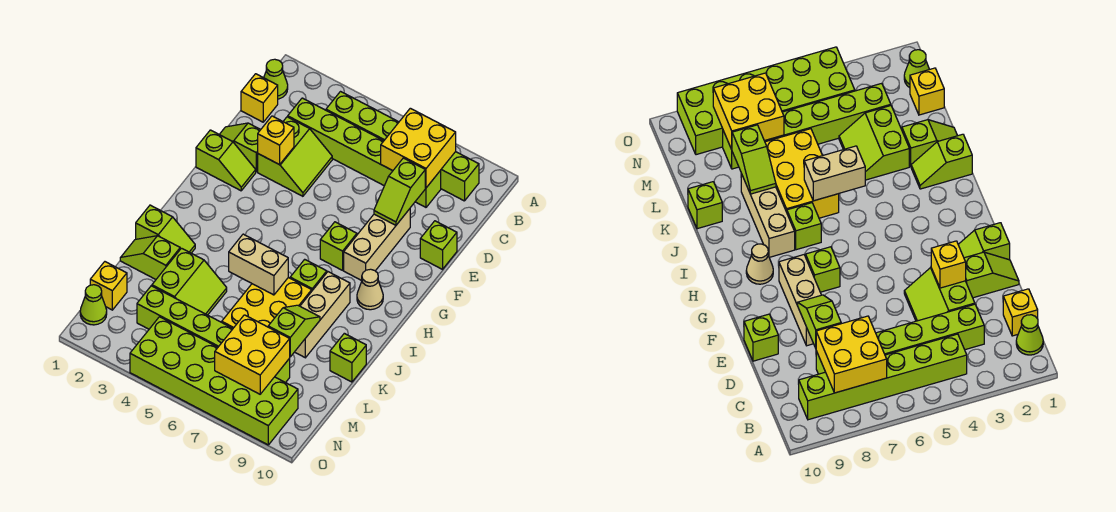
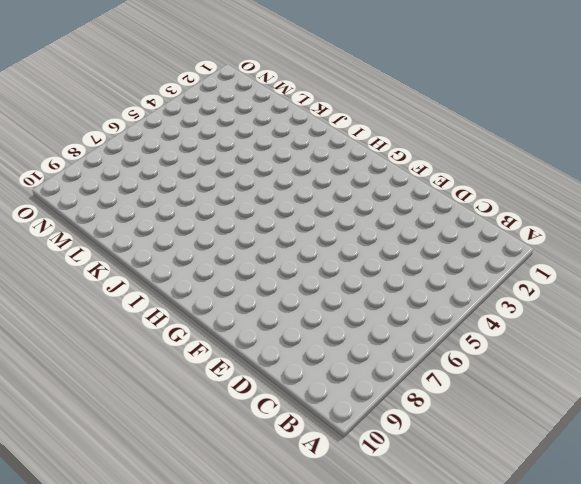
none -> lime cone B1 level 1
none -> lime brick B4:B9 level 1
none -> yellow brick C1 level 1

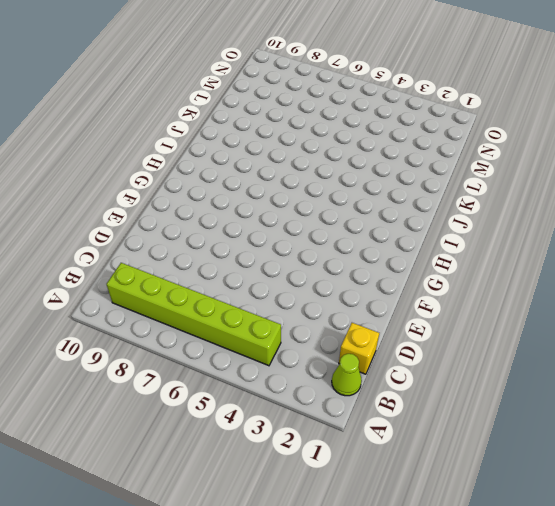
none -> lime brick C3:C8 level 1
none -> lime slope D3:E4 level 1 top 3
none -> lime slope E1:E2 level 1 top 2

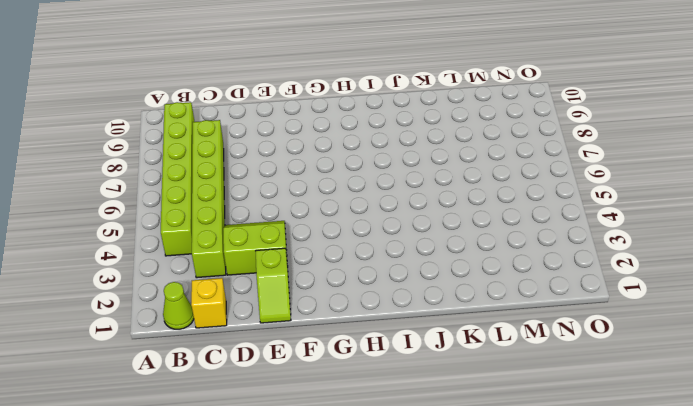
none -> tan brick E8:G8 level 1
none -> lime brick E10 level 1
none -> lime slope F1:F2 level 1 top 1

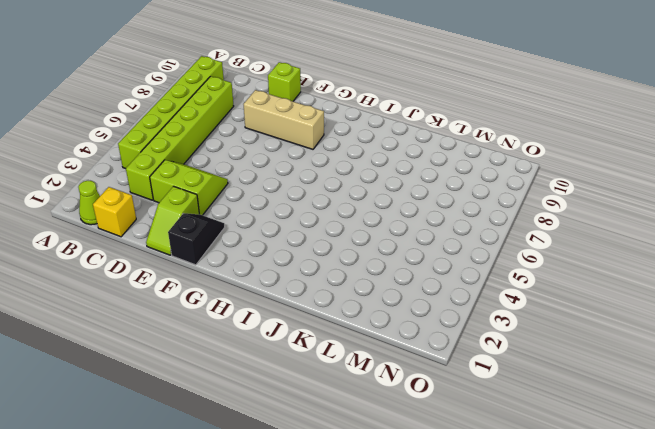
black slope F1:F2 level 1 top 1 -> lime slope F1:F2 level 1 top 1
none -> lime brick G7 level 1
none -> tan cone H9 level 1
none -> lime brick I7 level 1

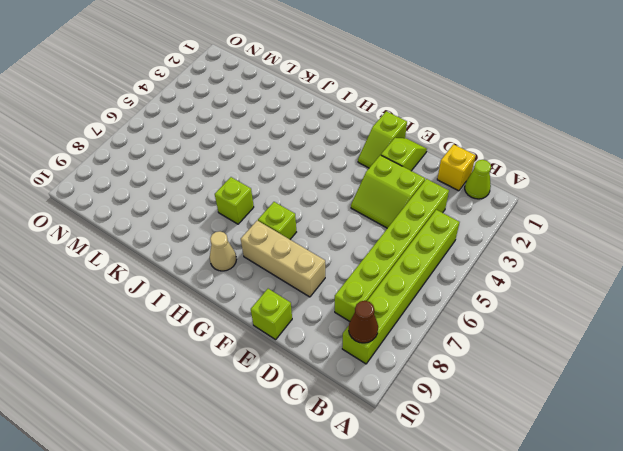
brown cone B9 level 2 -> none
none -> tan brick I8:K8 level 1
none -> lime slope J1:J2 level 1 top 1
none -> yellow brick J6:L7 level 1

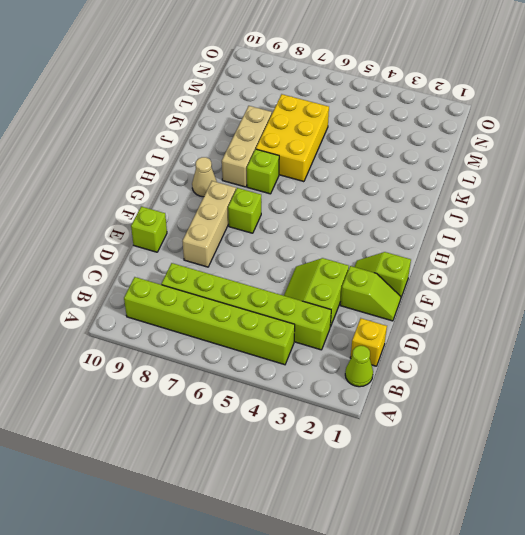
none -> lime slope J1:J2 level 1 top 1
none -> lime slope K1:K2 level 1 top 2
none -> lime slope K3:L4 level 1 top 3

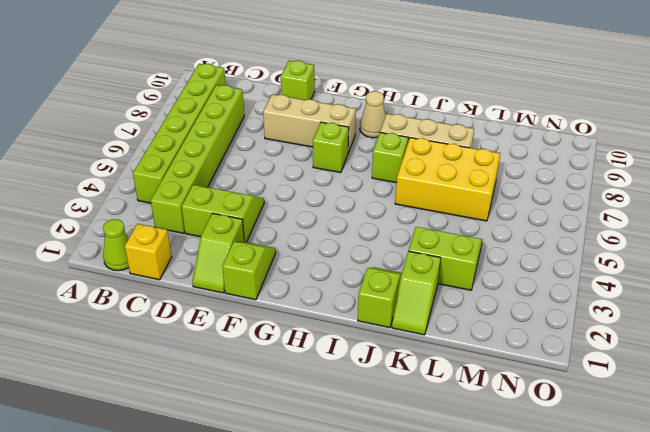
none -> lime brick K10 level 1
none -> yellow brick M1 level 1
none -> lime brick M3:M8 level 1

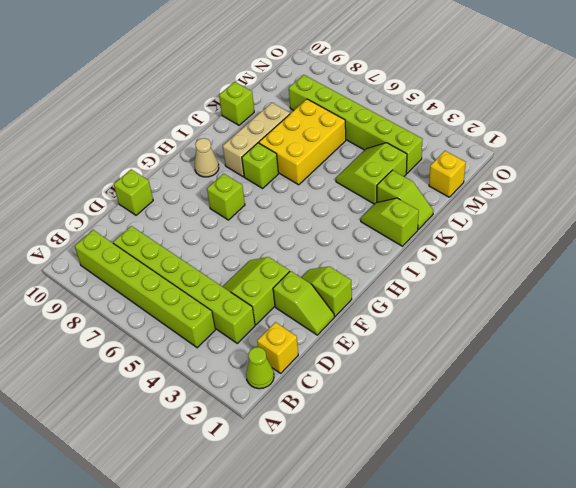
none -> tan brick E8:G8 level 1
none -> lime cone N1 level 1
none -> lime brick N4:O9 level 1

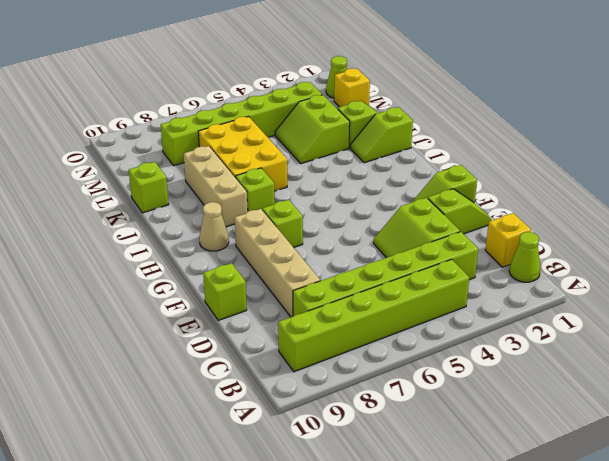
tan brick D8:G8 level 1 -> tan brick E8:G8 level 1
none -> lime brick N4:O9 level 1
none -> yellow brick B7:C8 level 2
none -> lime slope D8:E8 level 2 top D

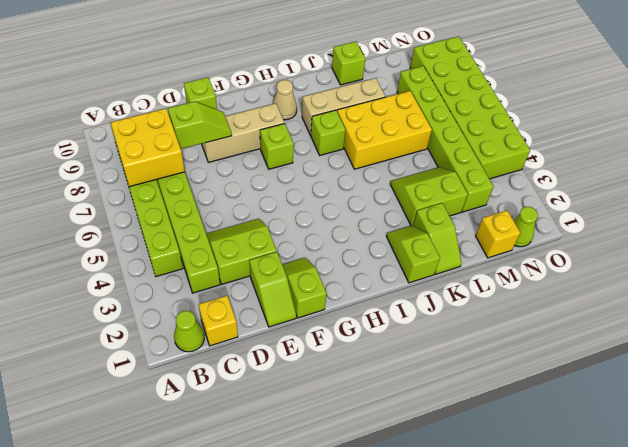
none -> yellow brick E3 level 2
none -> tan brick J5:J6 level 2
none -> lime slope K8:L8 level 2 top L

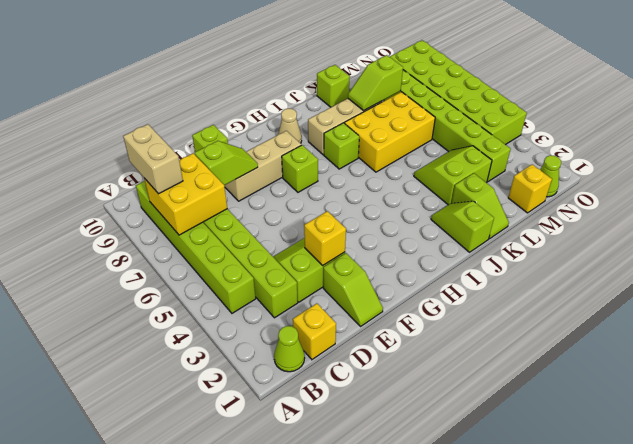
tan brick B8:B9 level 3 -> tan brick J5:J6 level 2
none -> lime slope F1:F2 level 1 top 1
none -> yellow brick M7:N8 level 2

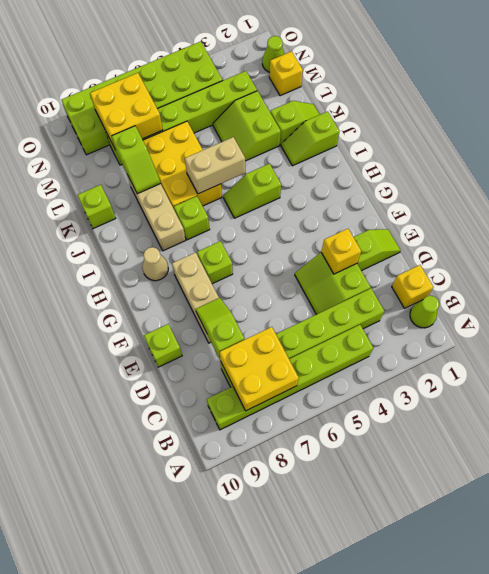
lime slope I4:I5 level 1 top 4 -> lime slope F1:F2 level 1 top 1

